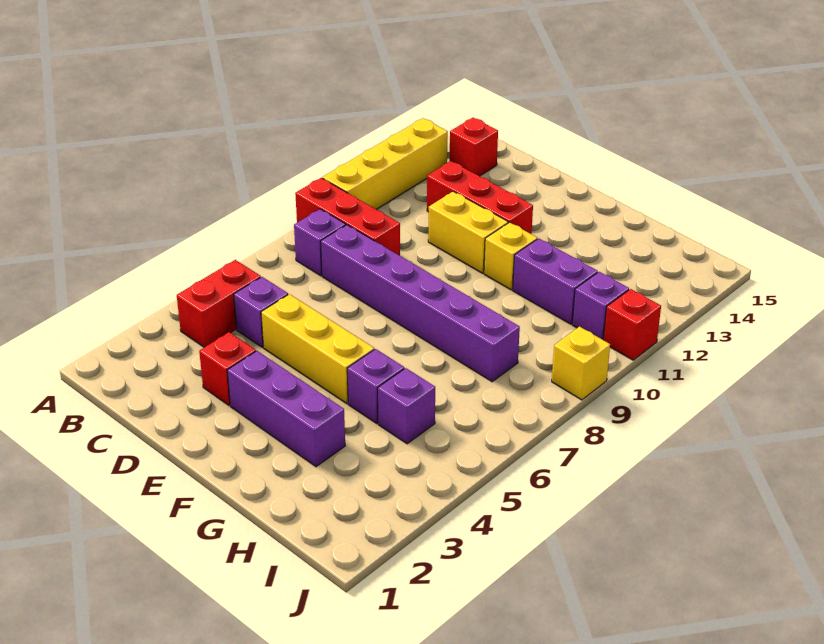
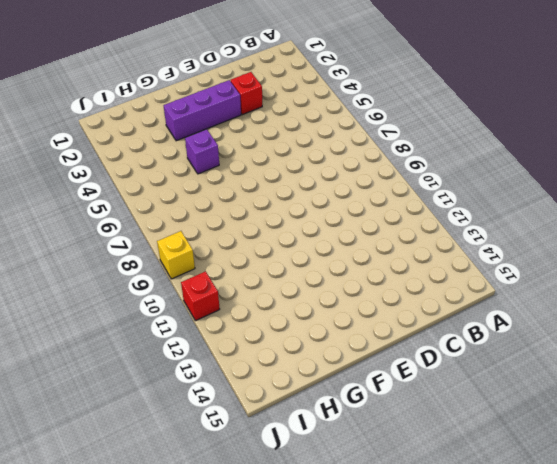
none -> red brick A9:C9 level 1
none -> yellow brick A10:A13 level 1
none -> red brick B4:B5 level 1

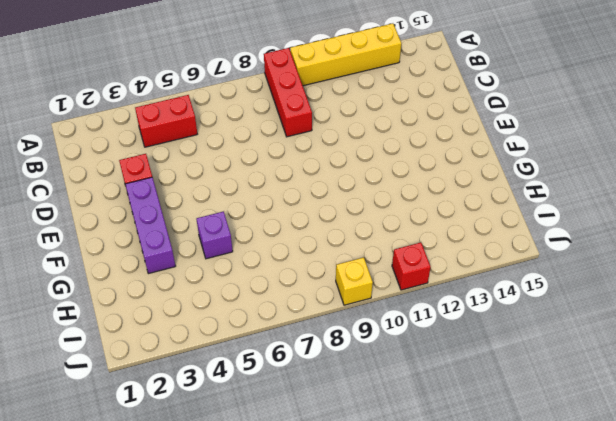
none -> purple brick B8 level 1
none -> red brick B14 level 1
none -> purple brick C5 level 1

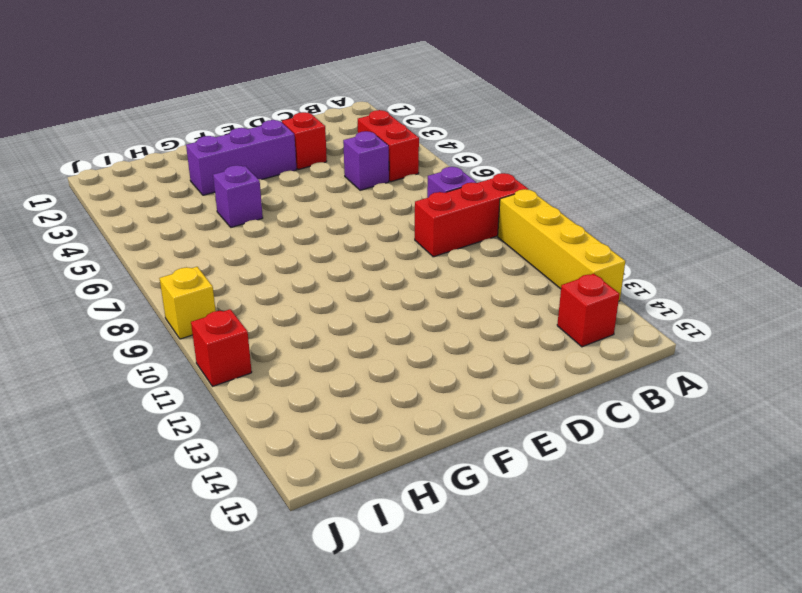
none -> purple brick C8:H8 level 1
none -> red brick C12:E12 level 1
none -> yellow brick D5:F5 level 1

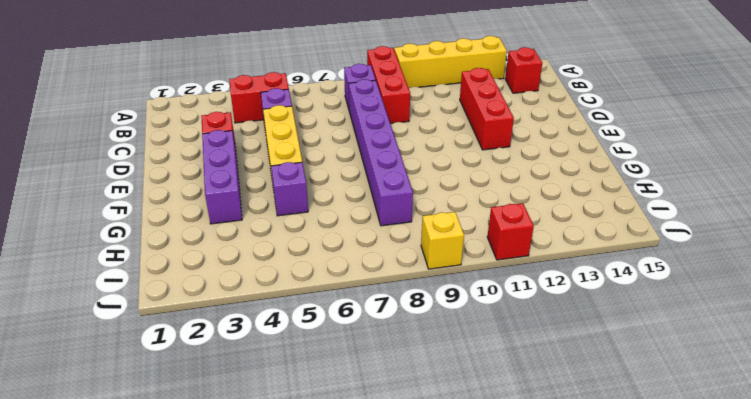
none -> yellow brick D11:E11 level 1
none -> yellow brick F11 level 1
none -> purple brick G11:H11 level 1

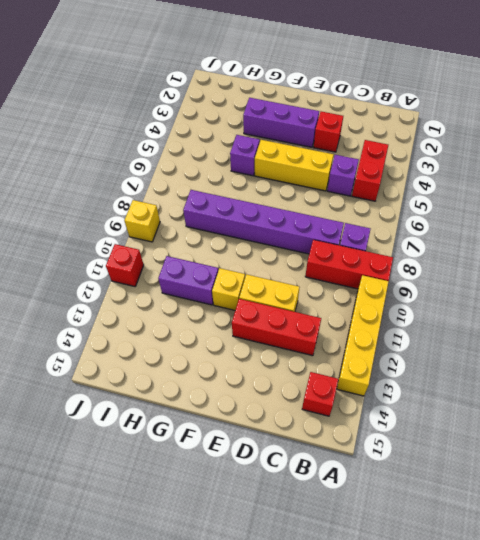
none -> purple brick H5 level 1
none -> purple brick I11 level 1

